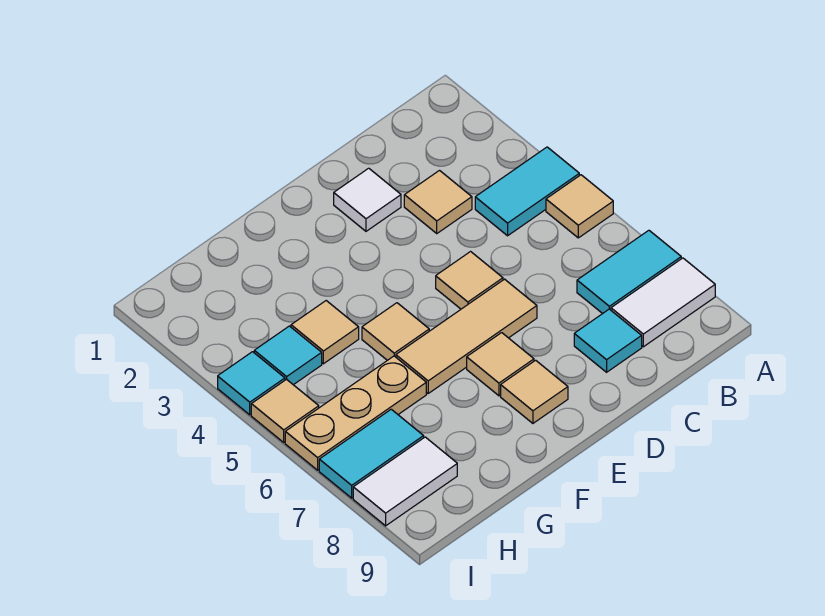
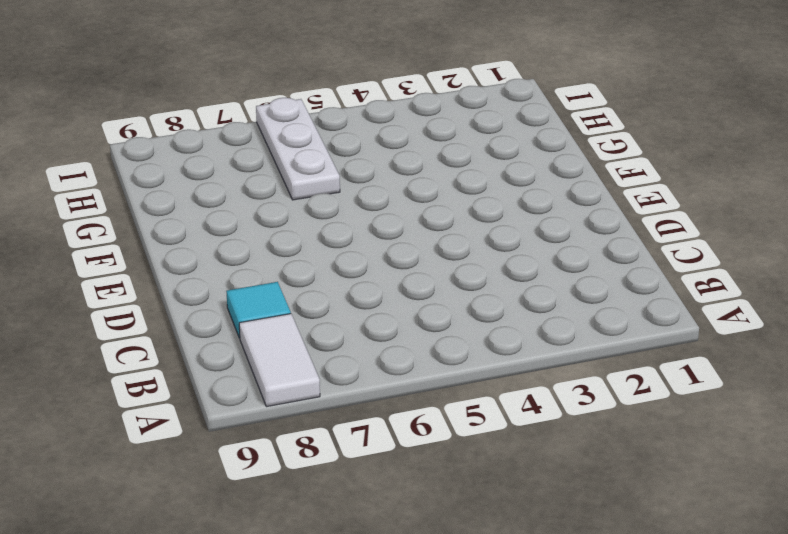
white plate G6:I6 level 1 -> tan plate G6:I6 level 1
none -> cyan tile A4:B4 level 1
none -> tan tile A5 level 1
none -> cyan tile A7:B7 level 1

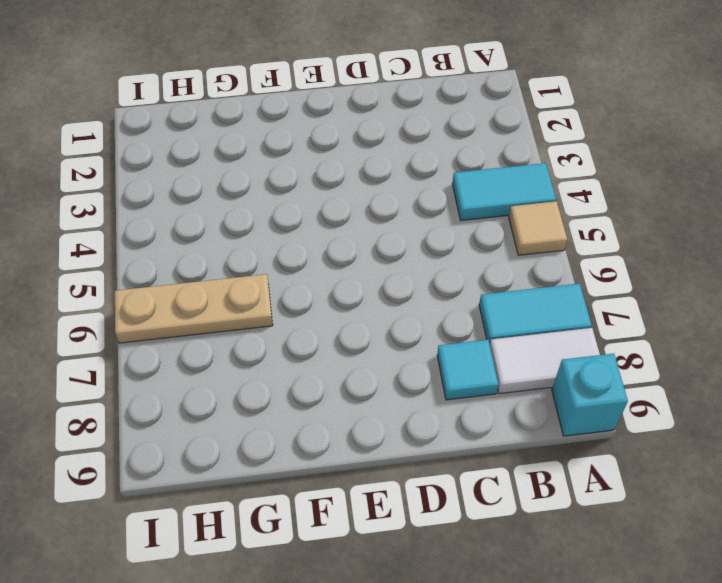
cyan brick A9 level 1 -> none
none -> tan tile C3 level 1
none -> white tile D2 level 1
none -> tan tile D5 level 1

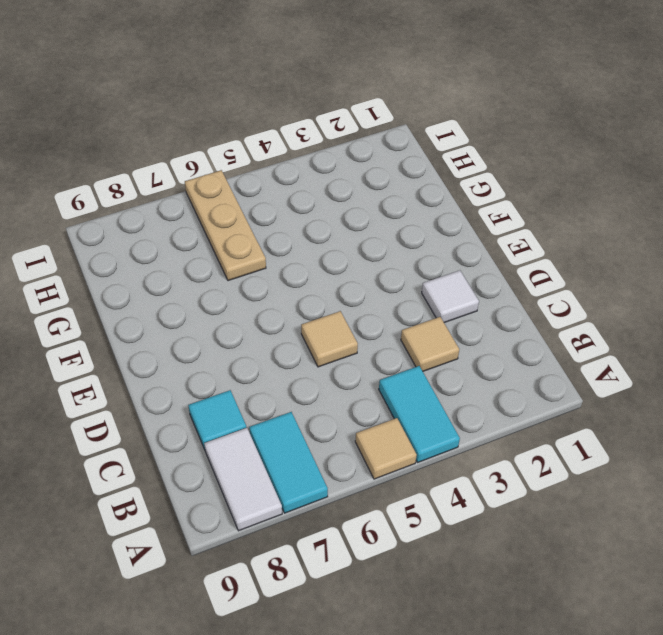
none -> tan tile D6:F6 level 1
none -> tan tile E7 level 1
none -> tan tile E8 level 1

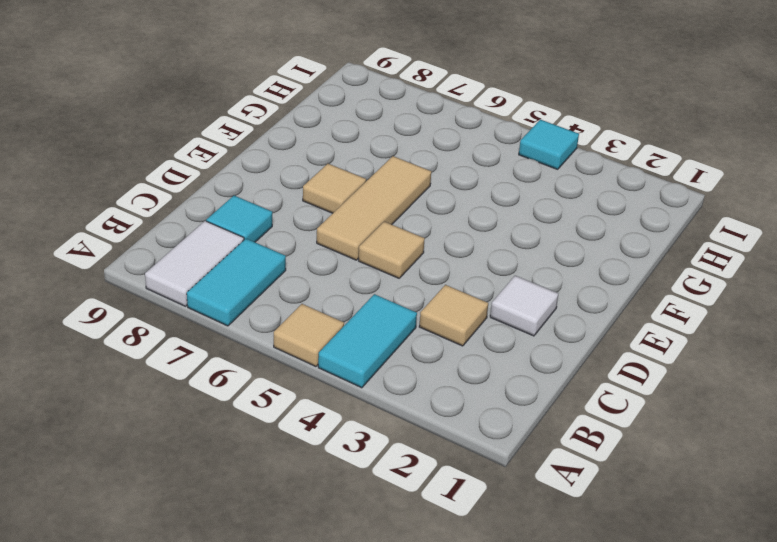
none -> tan tile E8 level 1
none -> tan tile F5 level 1
none -> tan tile G4 level 1

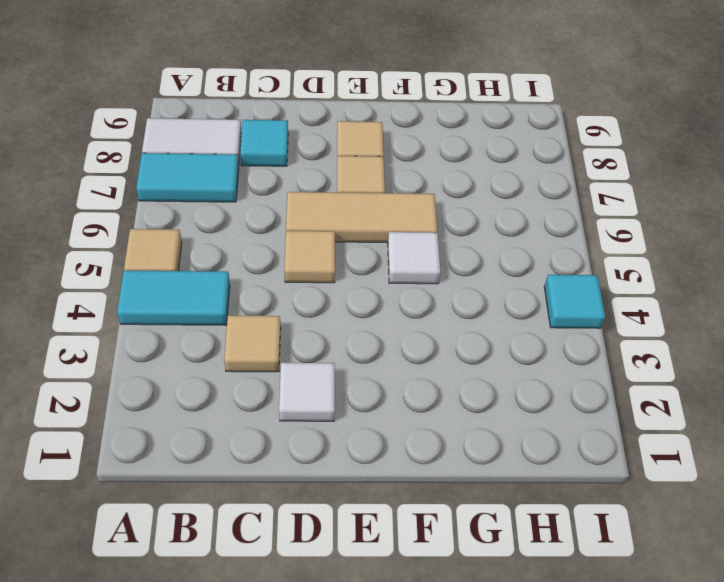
white tile F5 level 1 -> tan tile F5 level 1
none -> tan tile G4 level 1
none -> tan plate G6:I6 level 1
none -> cyan tile H4 level 1

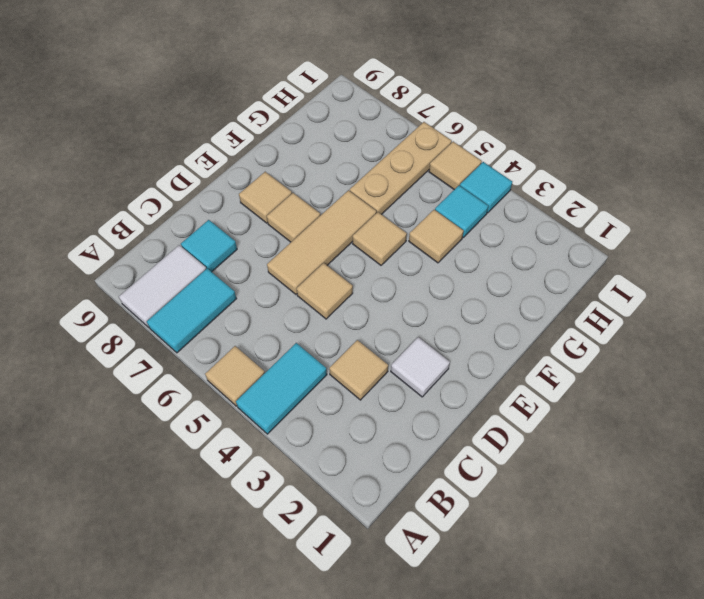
none -> cyan tile H7:I7 level 1
none -> white tile H8:I8 level 1

